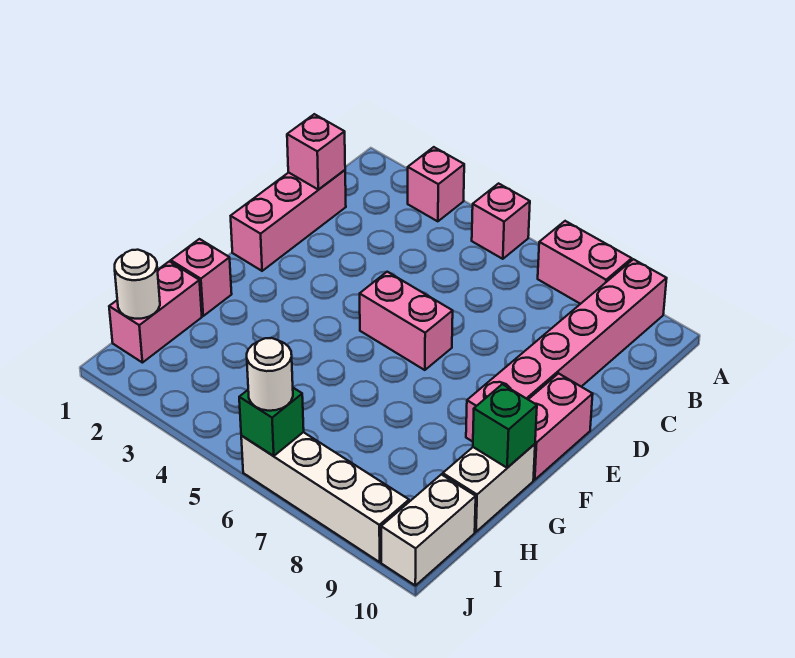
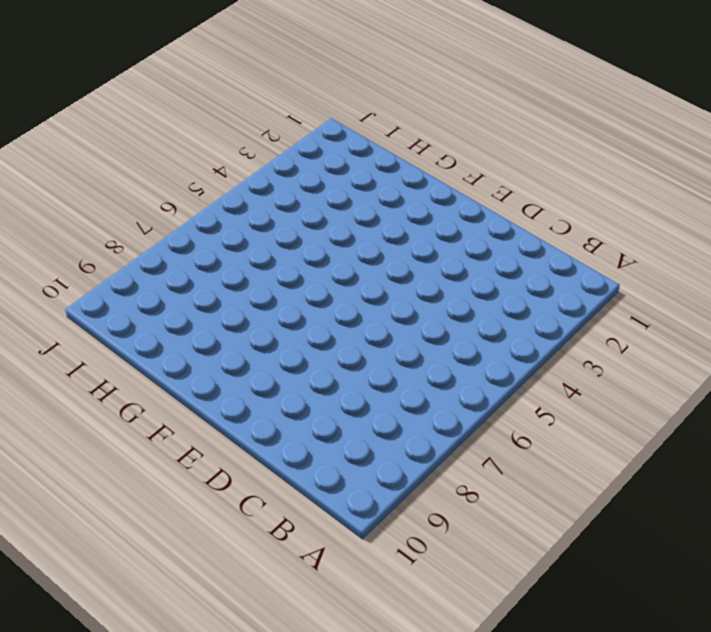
none -> pink brick A3 level 1
none -> pink brick A5 level 1
none -> pink brick A7:A8 level 1

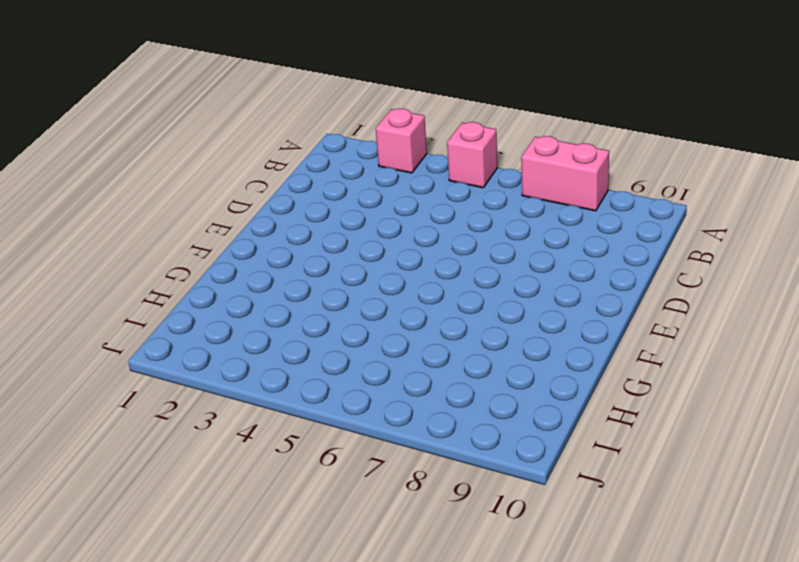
none -> pink brick A9:F9 level 1
none -> pink brick C1:E1 level 1
none -> pink brick E5:E6 level 1

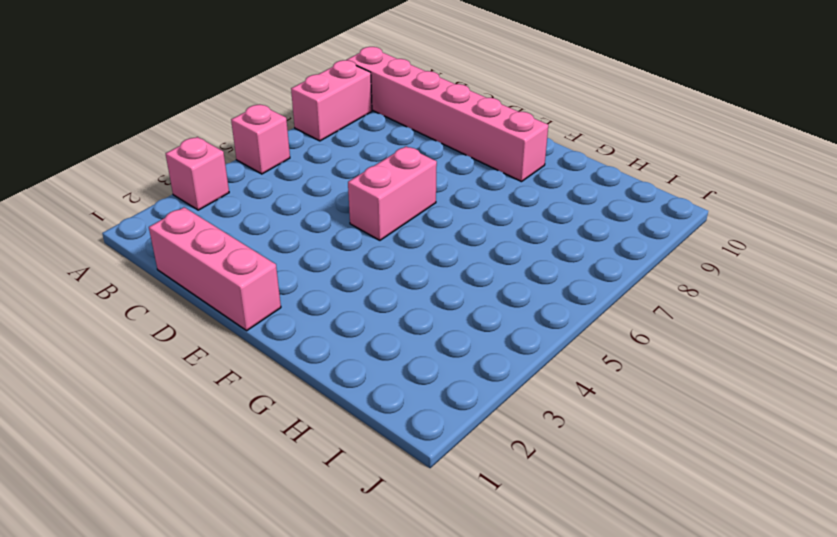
none -> pink brick E10:F10 level 1
none -> pink brick G1 level 1
none -> white brick G10:H10 level 1

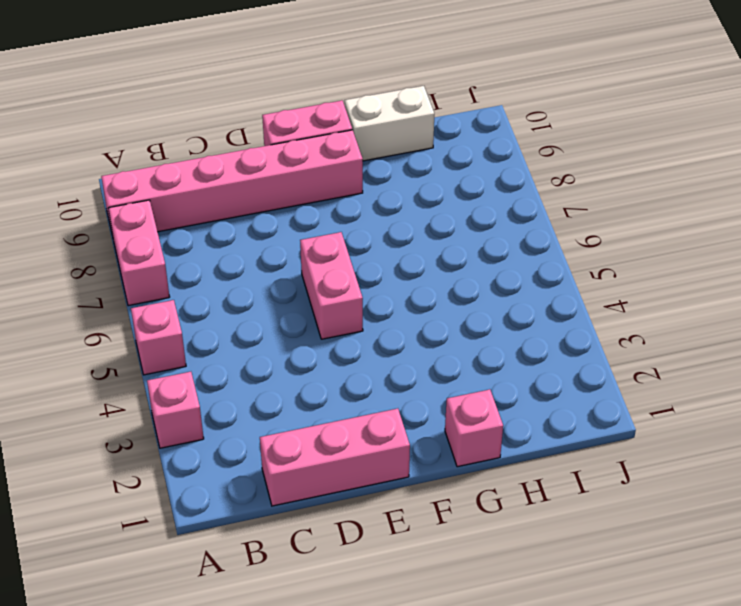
none -> pink brick H1:I1 level 1
none -> white brick I10:J10 level 1
none -> white brick J6:J9 level 1

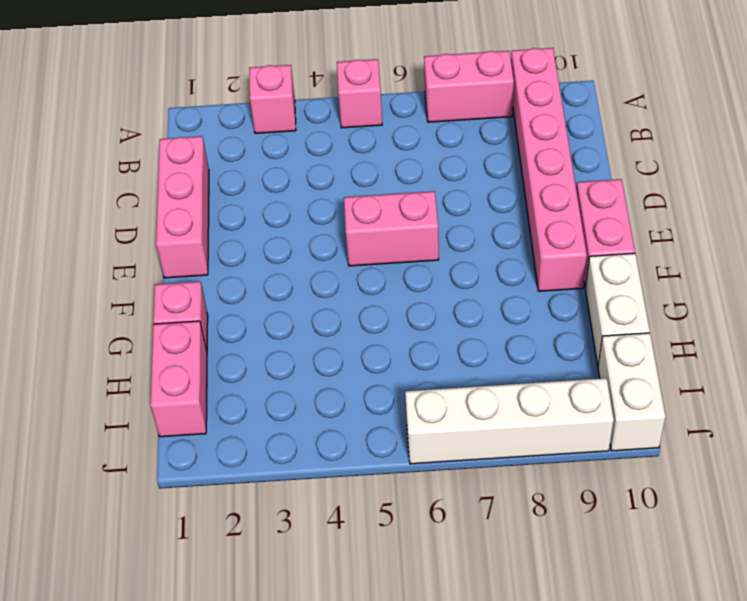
none -> pink brick C1 level 2
none -> green brick G10 level 2
none -> white round brick I1 level 2

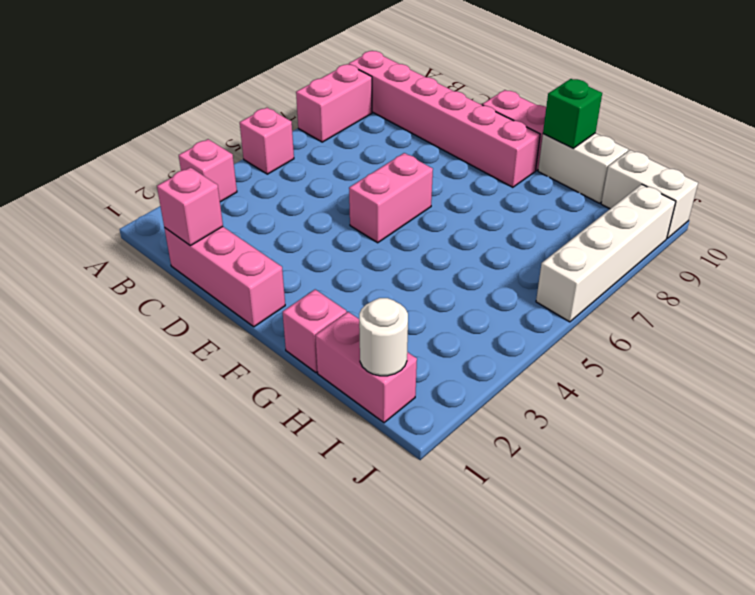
none -> green brick J6 level 2
none -> white round brick J6 level 3

